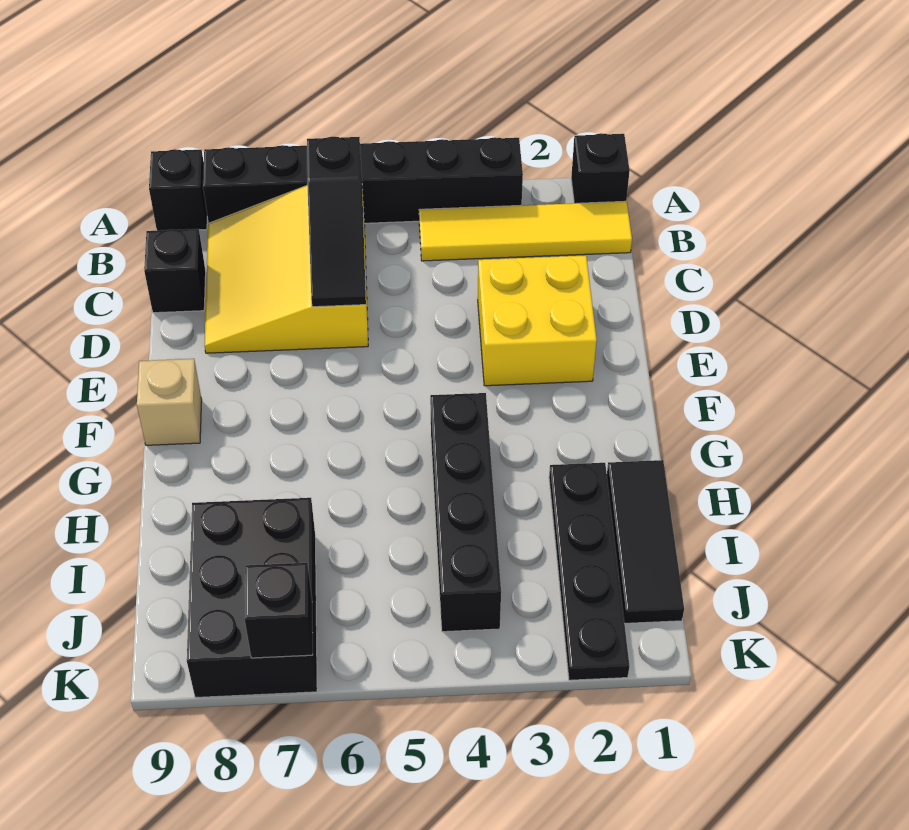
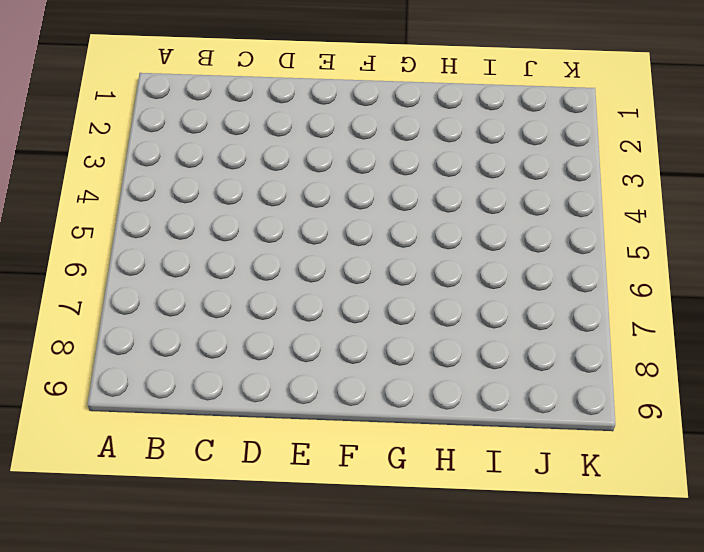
none -> black brick A1 level 1
none -> black brick A3:A8 level 1
none -> black brick A9 level 1

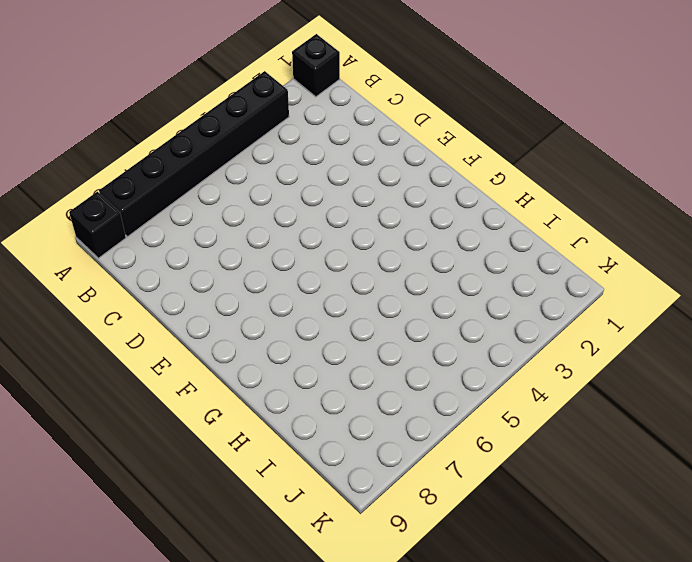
none -> yellow tile B1:B4 level 1
none -> yellow slope B6:D8 level 1 top 6
none -> black brick C9 level 1

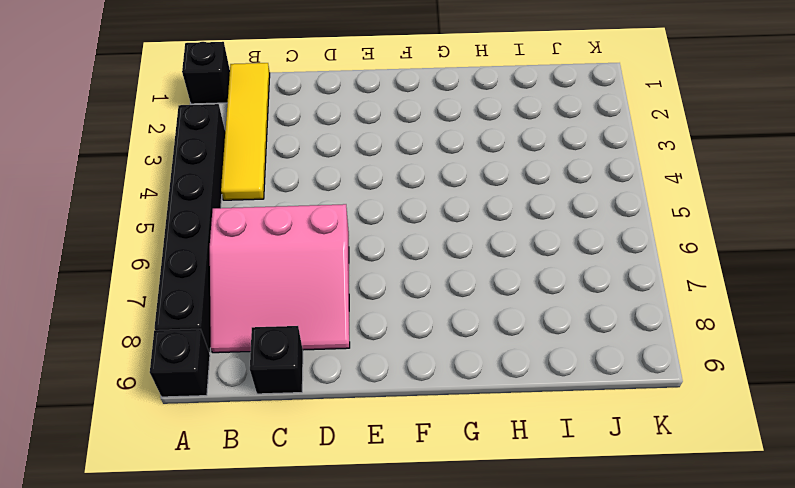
pink slope B6:D8 level 1 top 6 -> yellow slope B6:D8 level 1 top 6
none -> yellow brick D2:E3 level 1
none -> tan brick F9 level 1
none -> black brick G4:J4 level 1

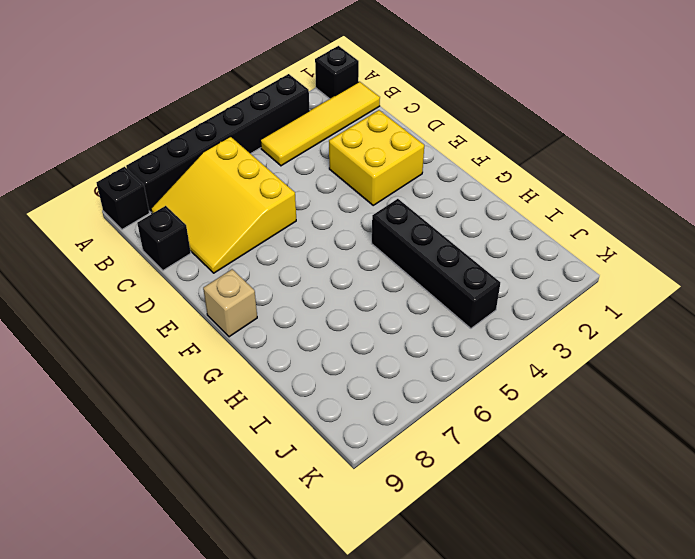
none -> black tile H1:J1 level 1
none -> black plate H2:K2 level 1
none -> black brick I7:K8 level 1

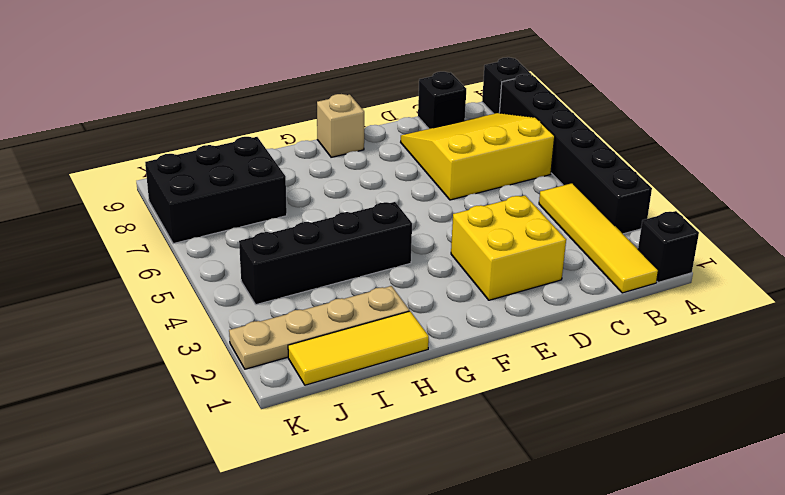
yellow tile H1:J1 level 1 -> black tile H1:J1 level 1
tan plate H2:K2 level 1 -> black plate H2:K2 level 1
none -> black slope B6:D6 level 2 top B
none -> black brick K7 level 2

